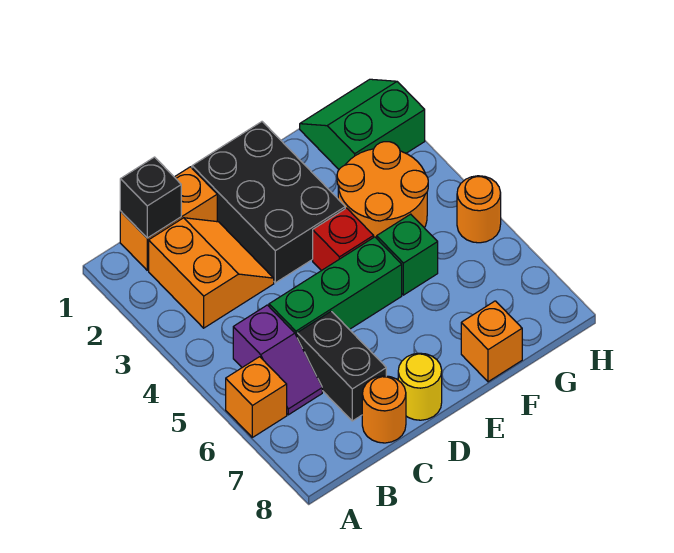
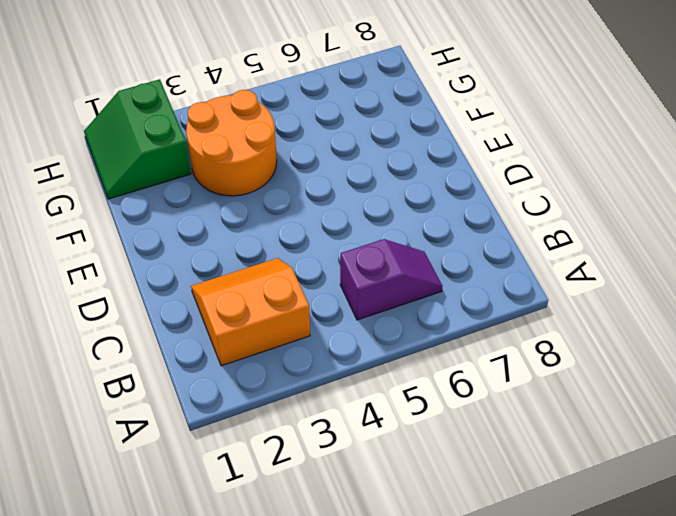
none -> orange brick A6 level 1
none -> orange brick B1:C1 level 1
none -> green brick C5:E5 level 1

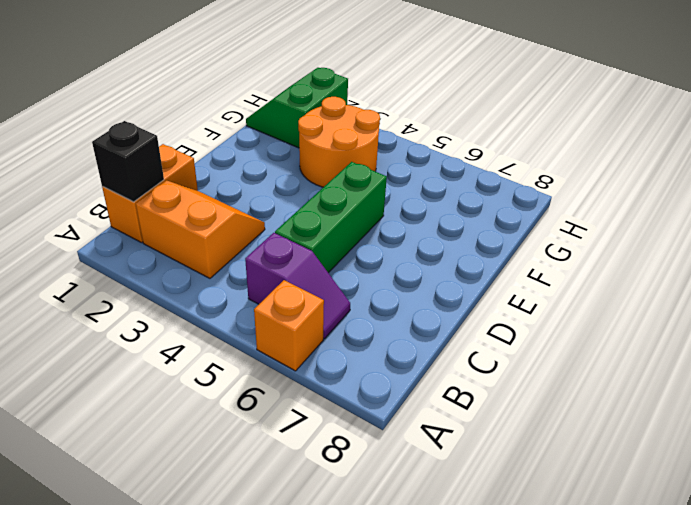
none -> black brick C6:C7 level 1
none -> orange round brick C8 level 1
none -> black brick D1:E3 level 1

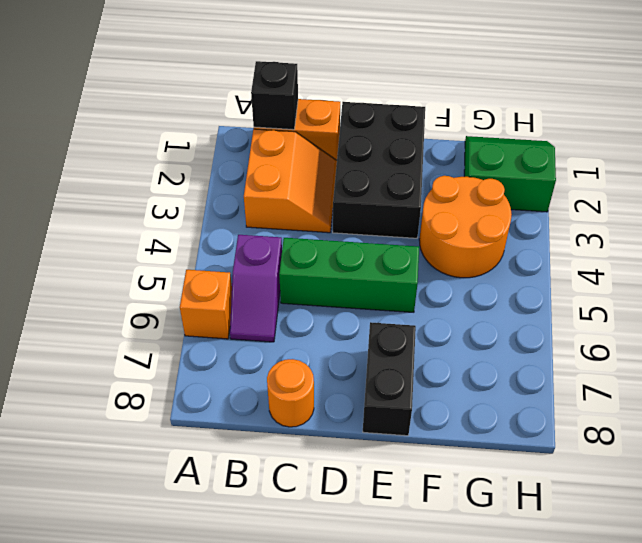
black brick E7:E8 level 1 -> black brick C6:C7 level 1
none -> yellow round brick D8 level 1
none -> red brick E4 level 1
none -> green brick F5 level 1

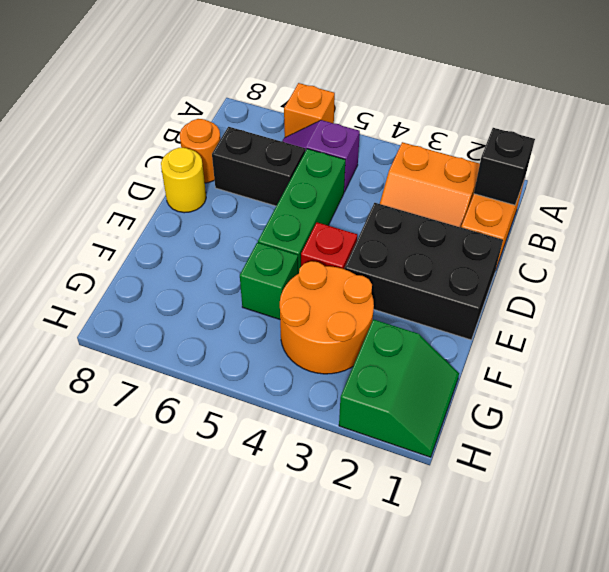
none -> orange brick F8 level 1
none -> orange round brick H5 level 1

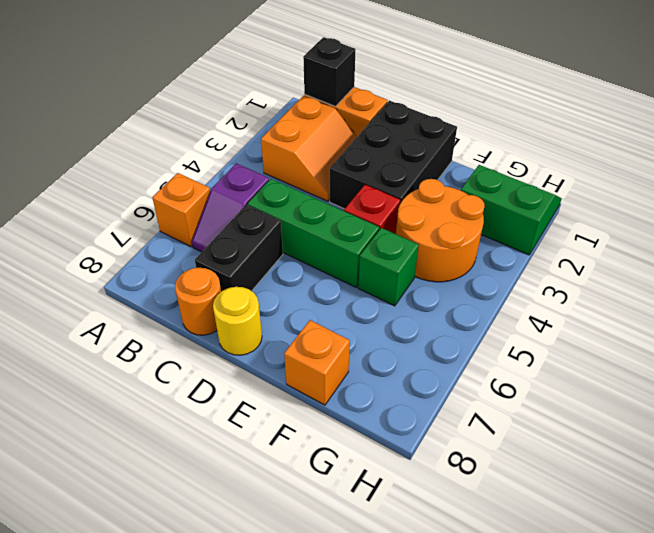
none -> orange round brick H5 level 1

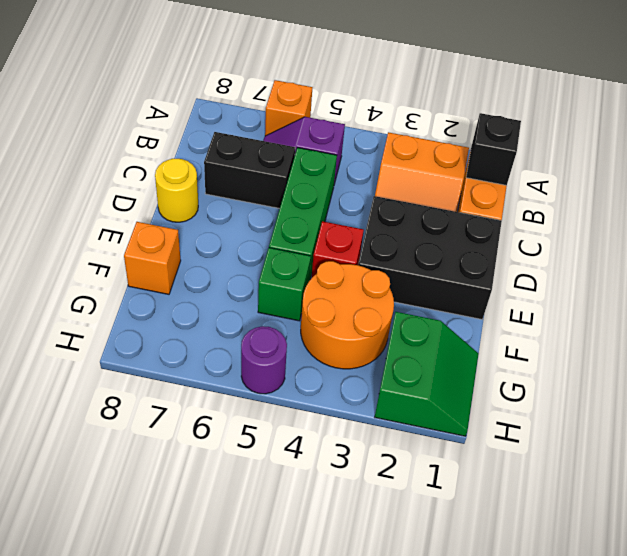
purple round brick H5 level 1 -> orange round brick H5 level 1
none -> orange round brick C8 level 1

